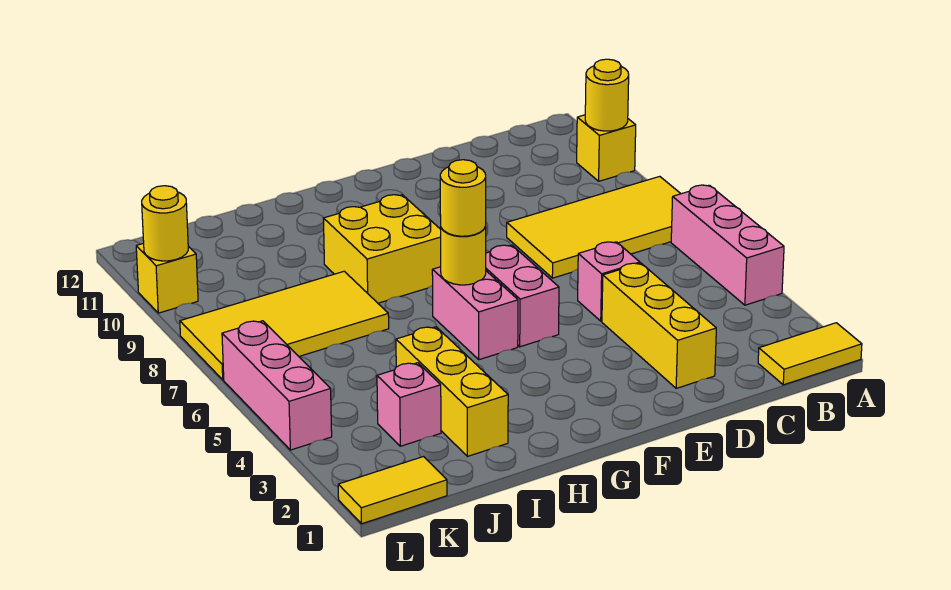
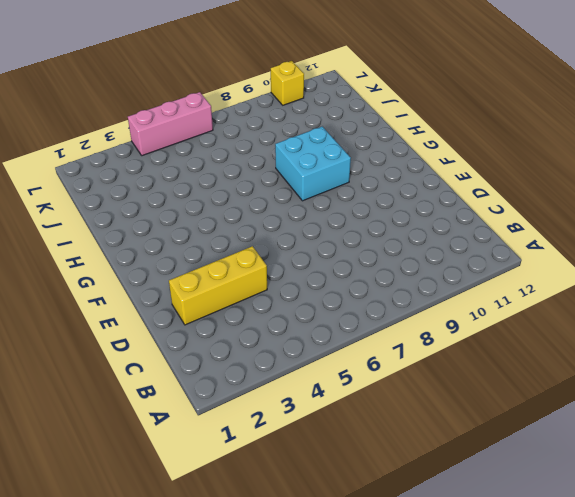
cyan brick G8:H9 level 1 -> yellow brick G8:H9 level 1
none -> yellow tile A1:B1 level 1
none -> pink brick A4:A6 level 1
none -> yellow tile A7:D8 level 1

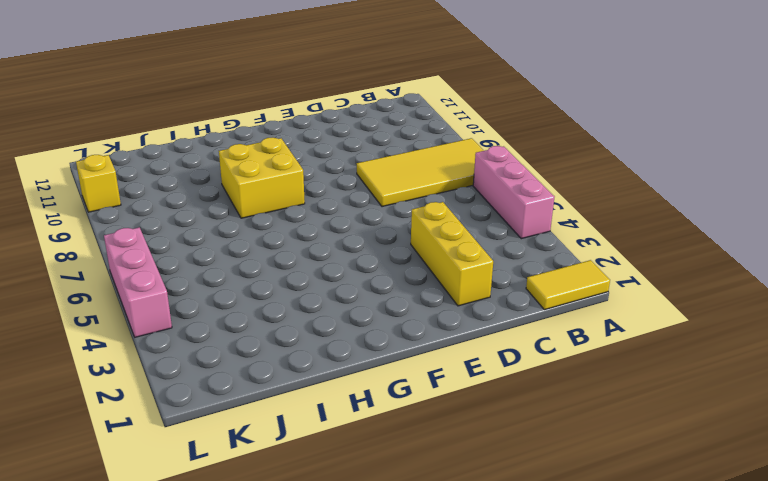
none -> yellow brick A10 level 1
none -> pink brick D5 level 1
none -> pink brick F5:F6 level 1

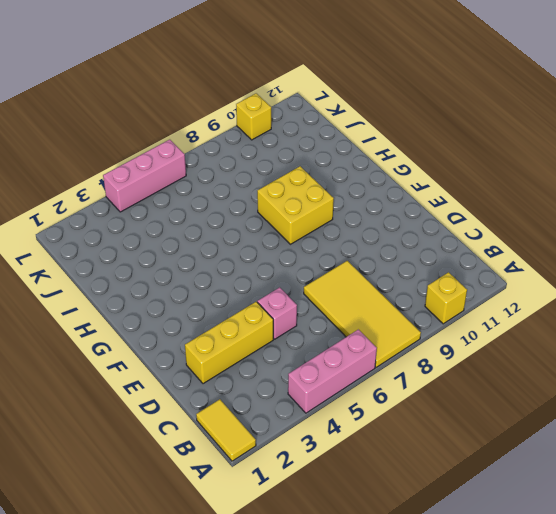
none -> pink brick F5:F6 level 1
none -> pink brick G5:G6 level 1
none -> yellow brick I2:I4 level 1

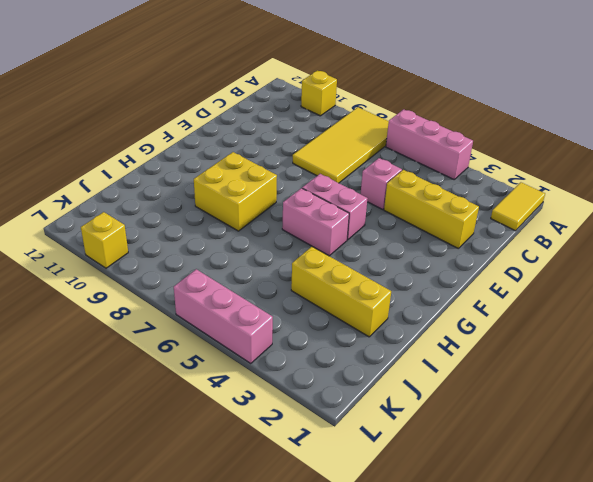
none -> yellow tile I7:L8 level 1
none -> pink brick J3 level 1
none -> yellow tile K1:L1 level 1

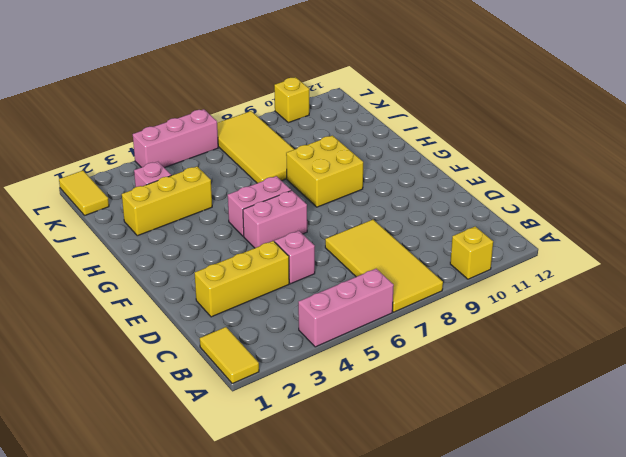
none -> yellow round brick A10 level 2
none -> yellow round brick G6 level 2
none -> yellow round brick L10 level 2

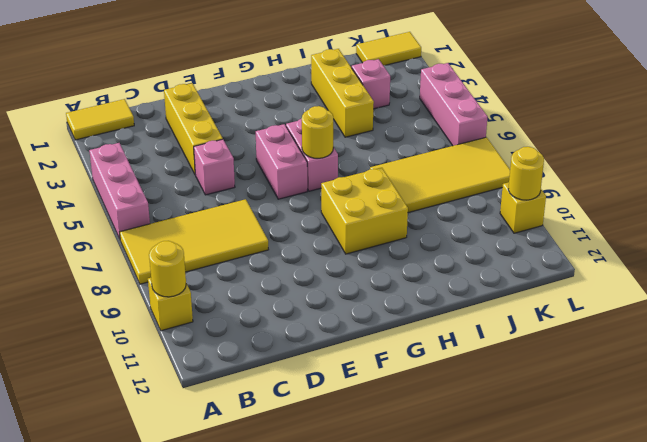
none -> yellow round brick G6 level 3

